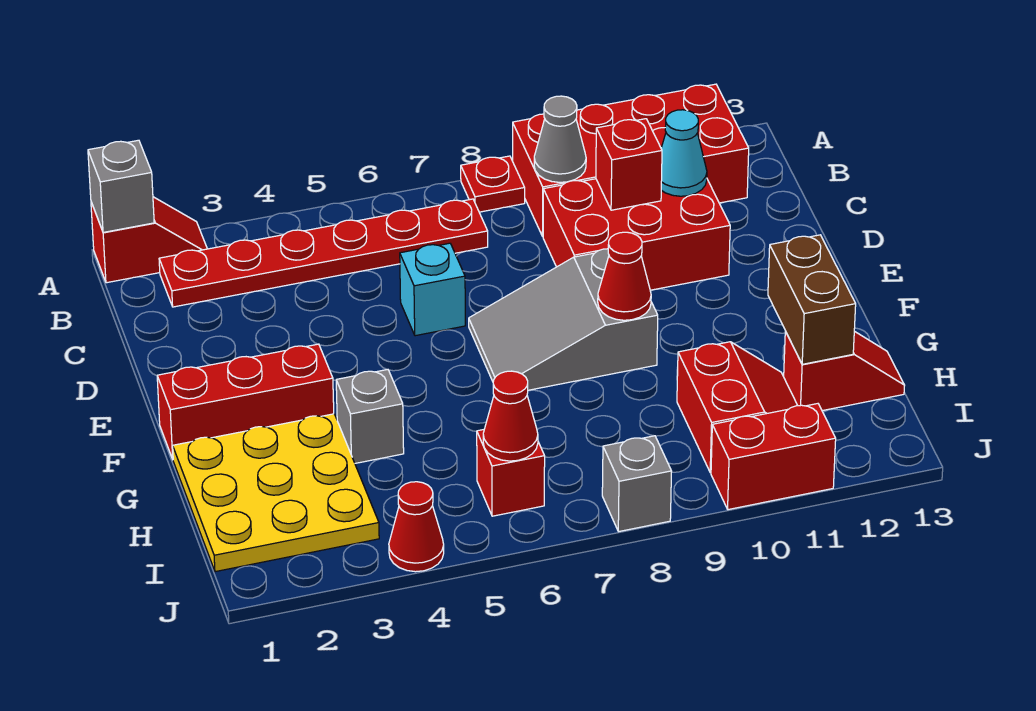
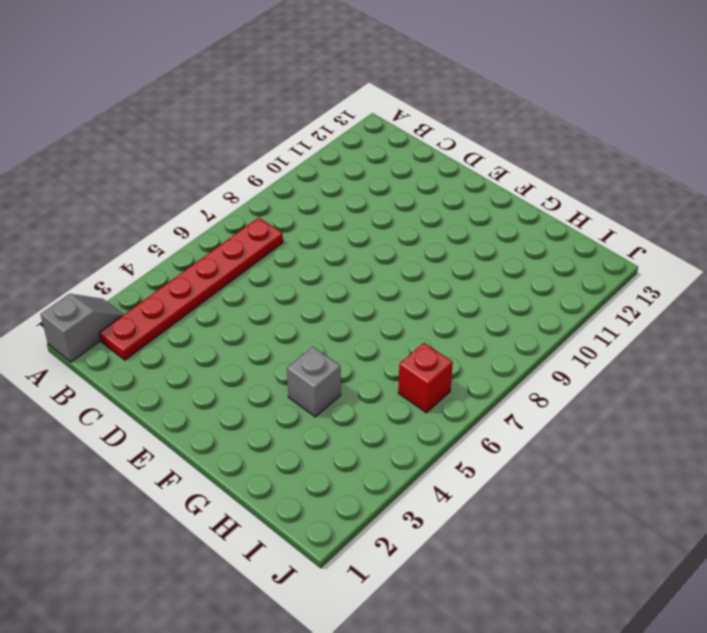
grey slope A1:A2 level 1 top 1 -> red slope A1:A2 level 1 top 1
none -> red plate A8 level 1
none -> red brick A9:B12 level 1
none -> red brick C9:D11 level 1

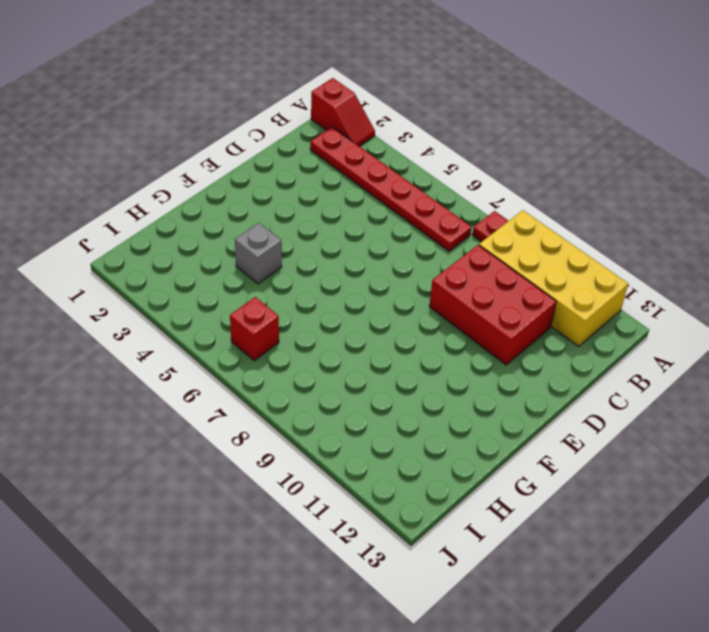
yellow brick A9:B12 level 1 -> red brick A9:B12 level 1
none -> cyan brick D6 level 1
none -> grey slope E7:F9 level 1 top 9
none -> red brick F1:F3 level 1

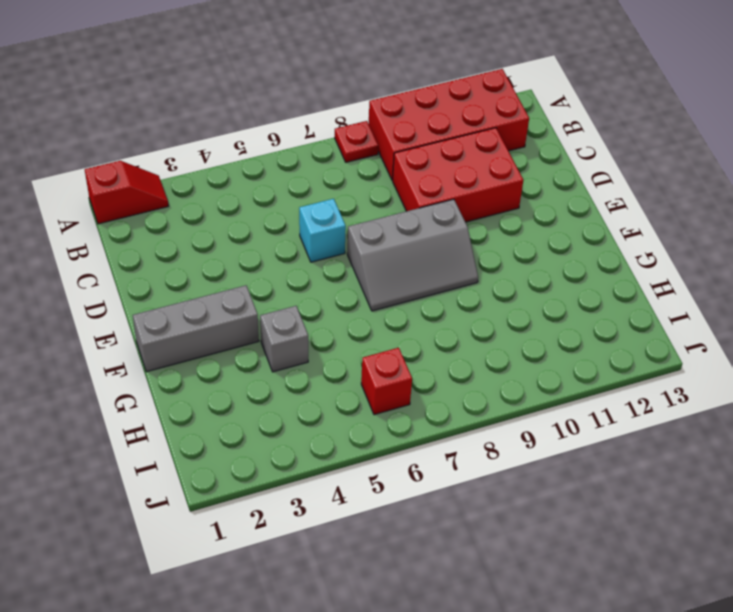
grey slope E7:F9 level 1 top E -> grey slope E7:F9 level 1 top 9
grey brick F1:F3 level 1 -> red brick F1:F3 level 1
none -> red plate B2:B7 level 1
none -> yellow plate G1:I3 level 1
none -> red slope H10:I11 level 1 top 10

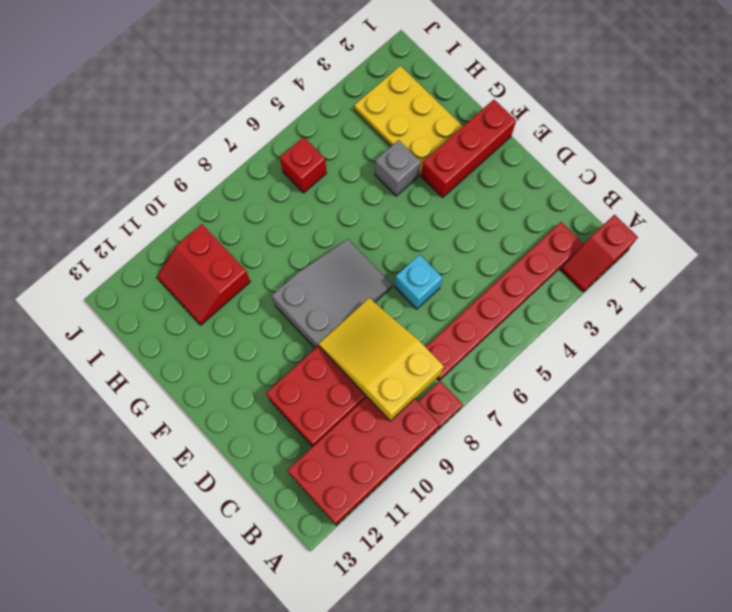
yellow slope B8:D9 level 2 top B -> grey cone B9 level 2
yellow plate G2:I3 level 1 -> yellow plate G1:I3 level 1
none -> red slope H12:H13 level 1 top 12
none -> red cone J4 level 1
none -> grey brick J8 level 1

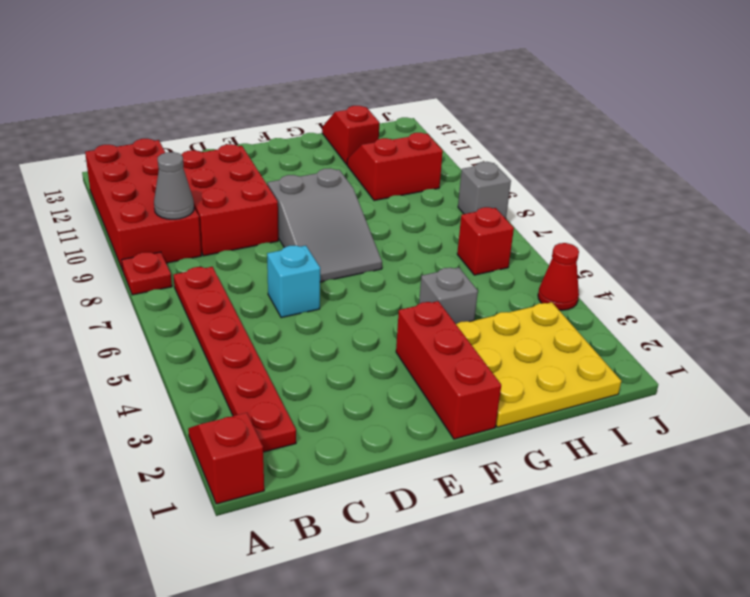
none -> red brick J10:J11 level 1
none -> grey brick A1 level 2
none -> red brick C10 level 2

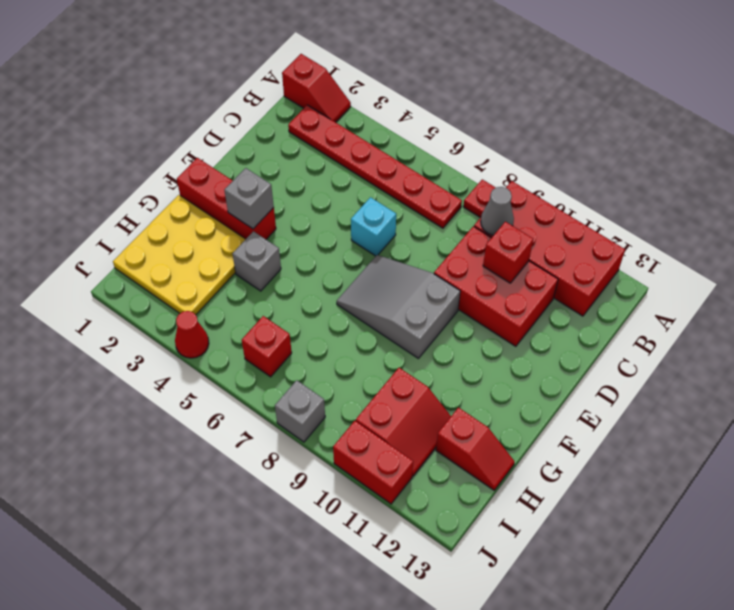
grey brick F3 level 2 -> grey brick A1 level 2
none -> cyan cone C11 level 2
none -> red cone F9 level 2
none -> brown brick G12:H12 level 2

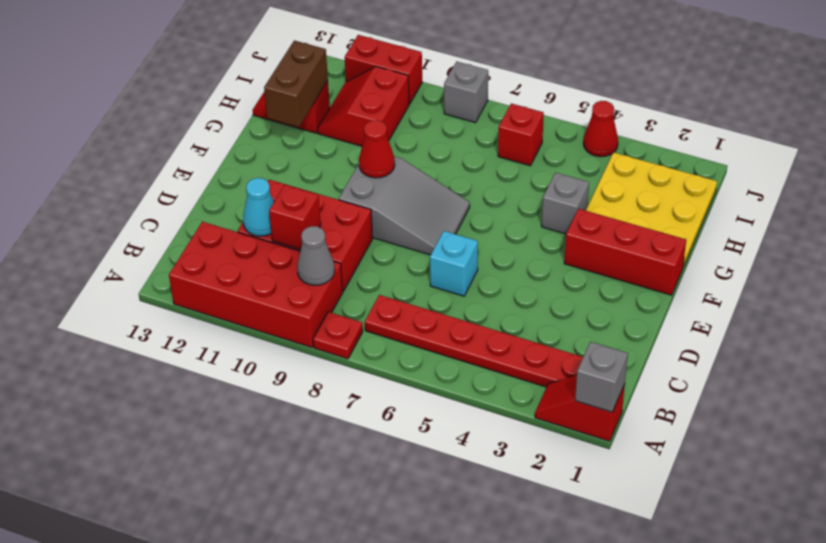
none -> red cone I6 level 2

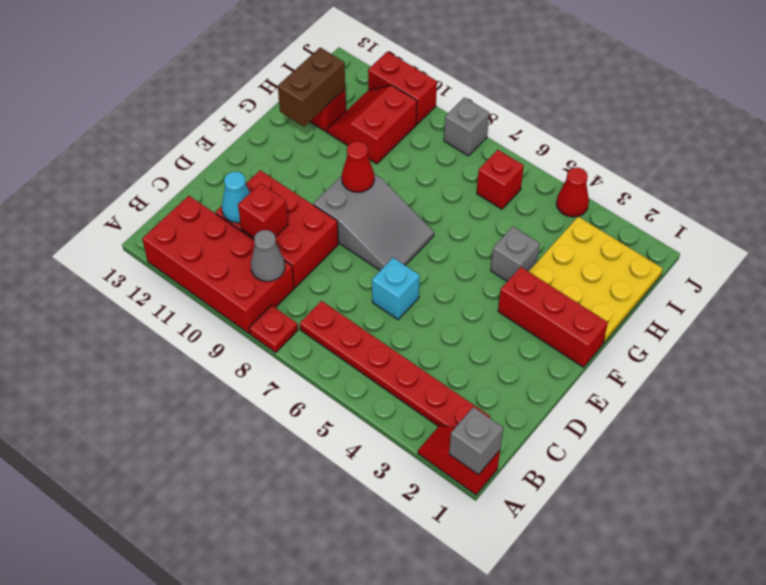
none -> red cone I6 level 2

